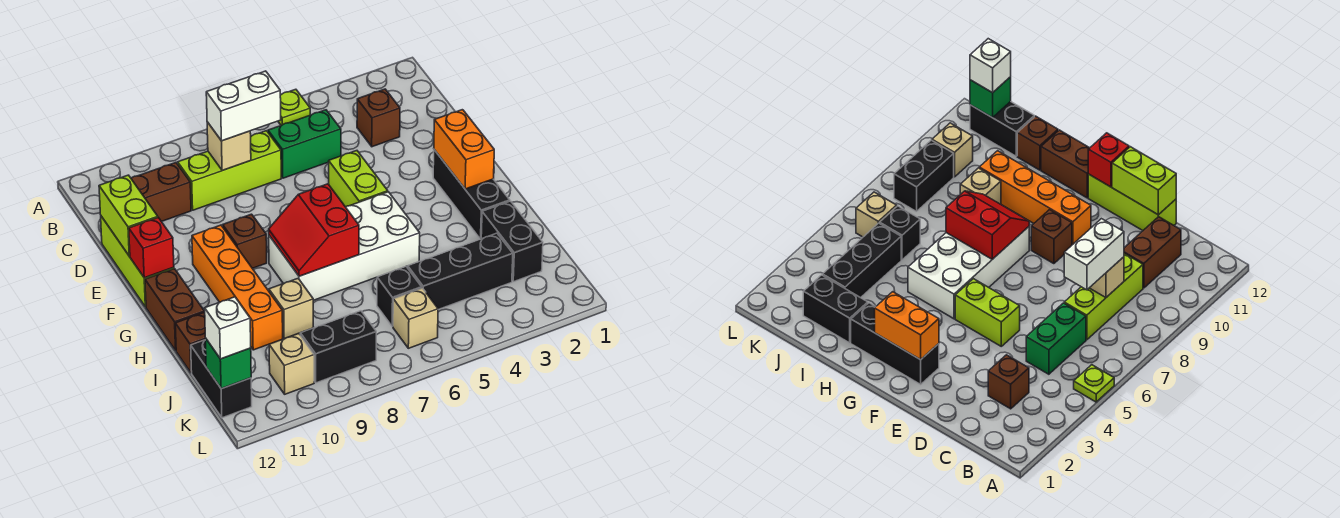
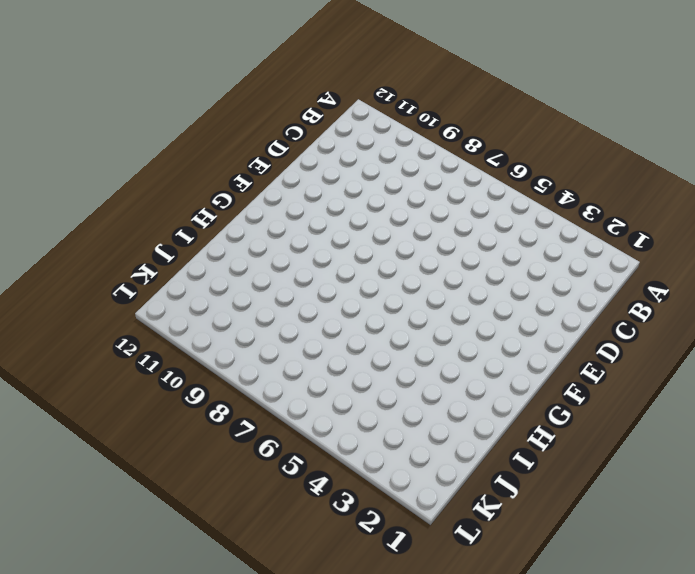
none -> lime plate A5 level 1
none -> brown brick C3 level 1
none -> green brick C5:C6 level 1

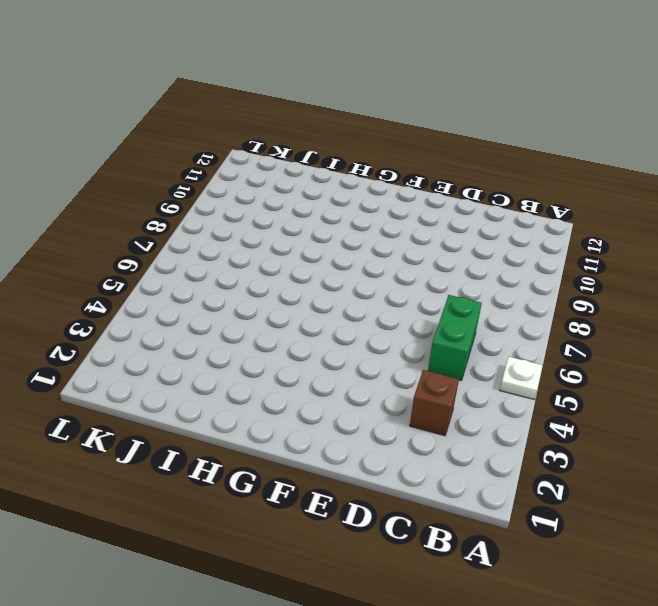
white plate A5 level 1 -> lime plate A5 level 1
none -> lime brick C7:C9 level 1
none -> brown brick C10:C11 level 1
none -> lime brick D12:F12 level 1

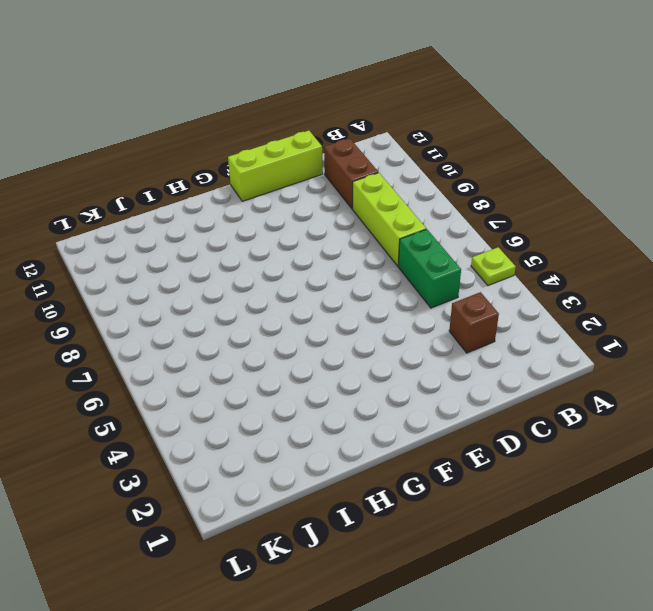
none -> lime brick E5:F5 level 1
none -> black brick F2:H2 level 1
none -> brown brick F9 level 1

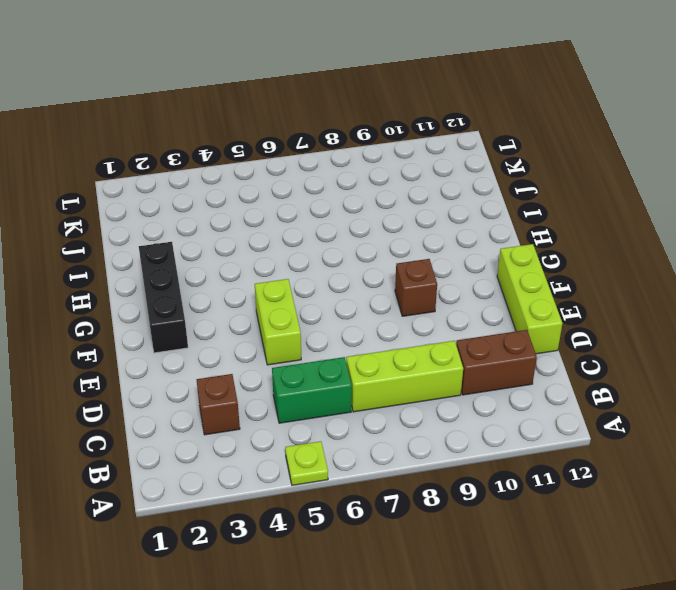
none -> orange brick F10:I10 level 1
none -> white brick G5:H8 level 1
none -> brown brick G12:H12 level 1

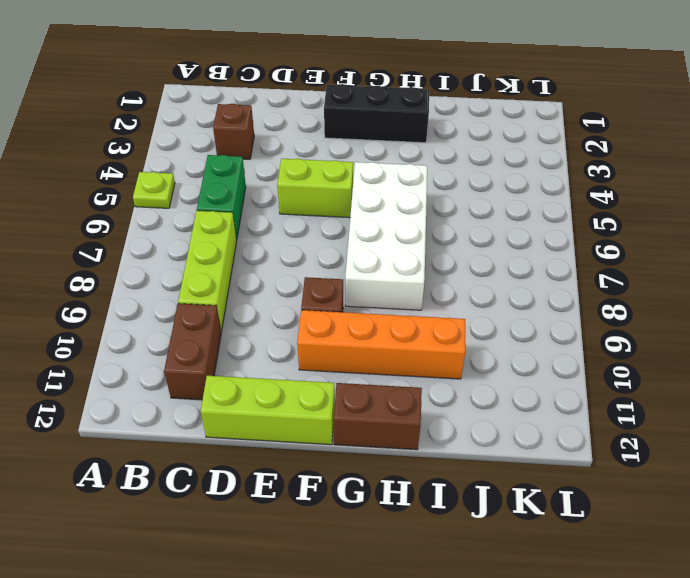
none -> black brick I2:J2 level 1
none -> tan brick I9 level 1
none -> brown brick I12 level 1

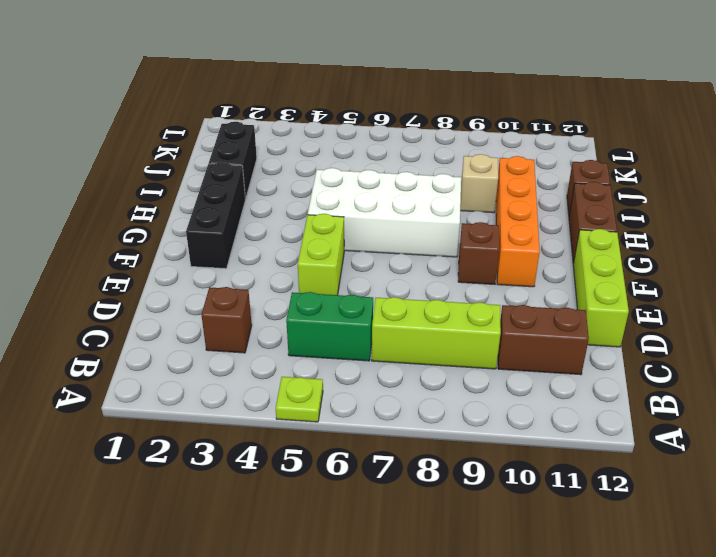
none -> black brick J3:J5 level 1
none -> black brick J6 level 1
none -> black brick J12:K12 level 1

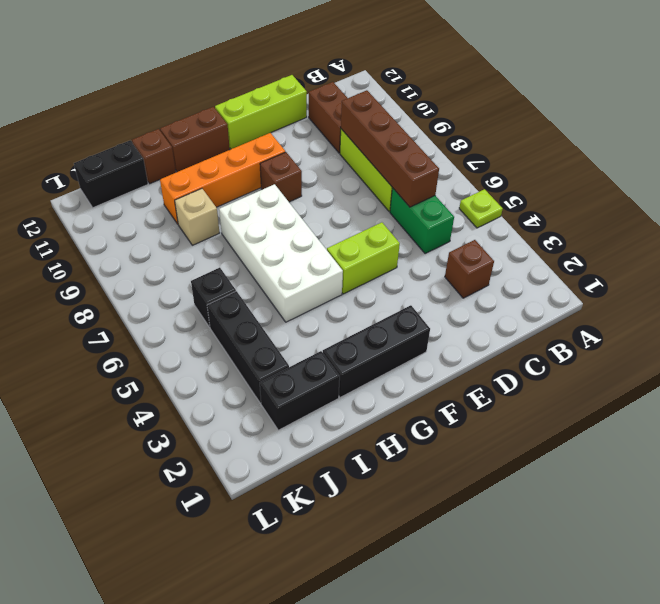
brown brick C6:C9 level 2 -> tan brick C8 level 2
none -> tan brick K6 level 1
none -> black brick K8:K9 level 1
none -> tan brick K10 level 1

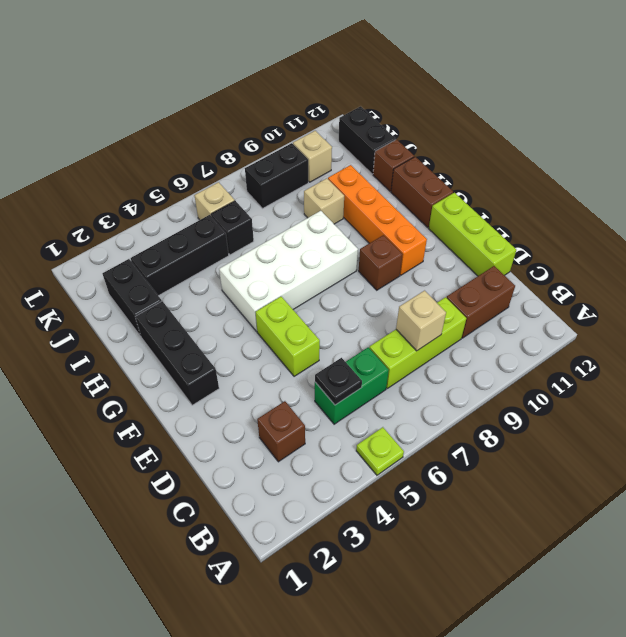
black plate C5 level 2 -> none
none -> lime brick D12:E12 level 2
none -> orange brick F2:G2 level 2
none -> red brick F12 level 2

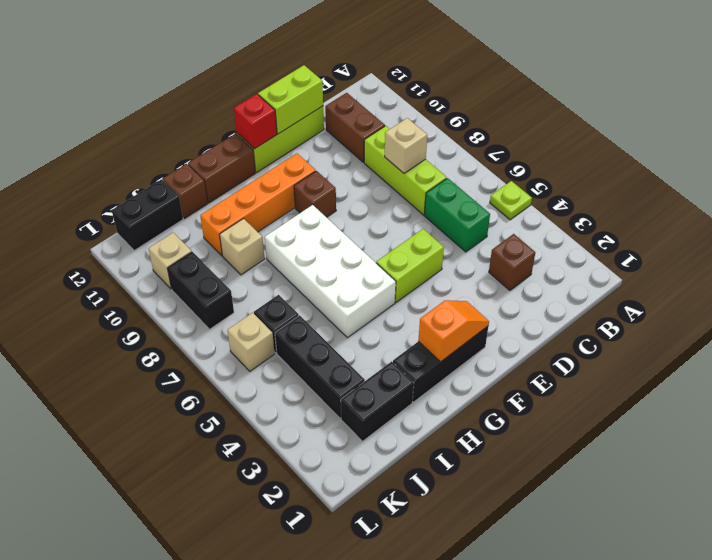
orange slope F2:G2 level 2 top G -> orange brick F2:G2 level 2
none -> red slope G7:H8 level 2 top 7
none -> green brick K12 level 2
none -> white brick C7:C8 level 3

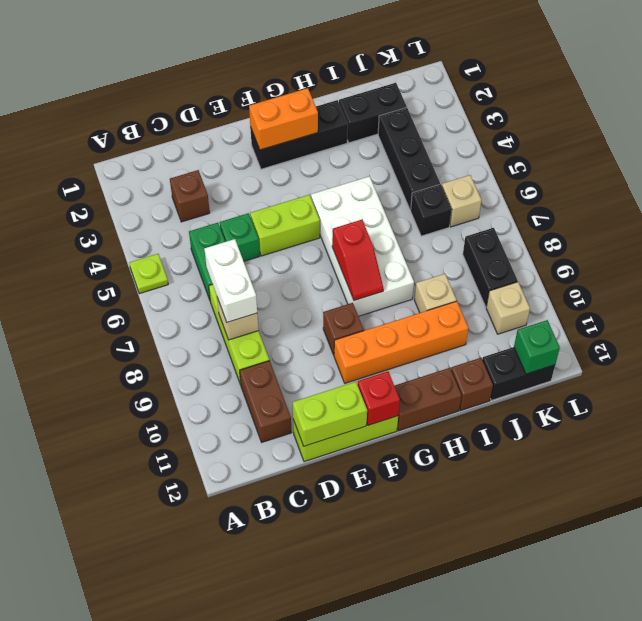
green brick D5 level 1 -> none
red slope G7:G8 level 2 top 7 -> red slope G7:H8 level 2 top 7
none -> white brick K12 level 3

